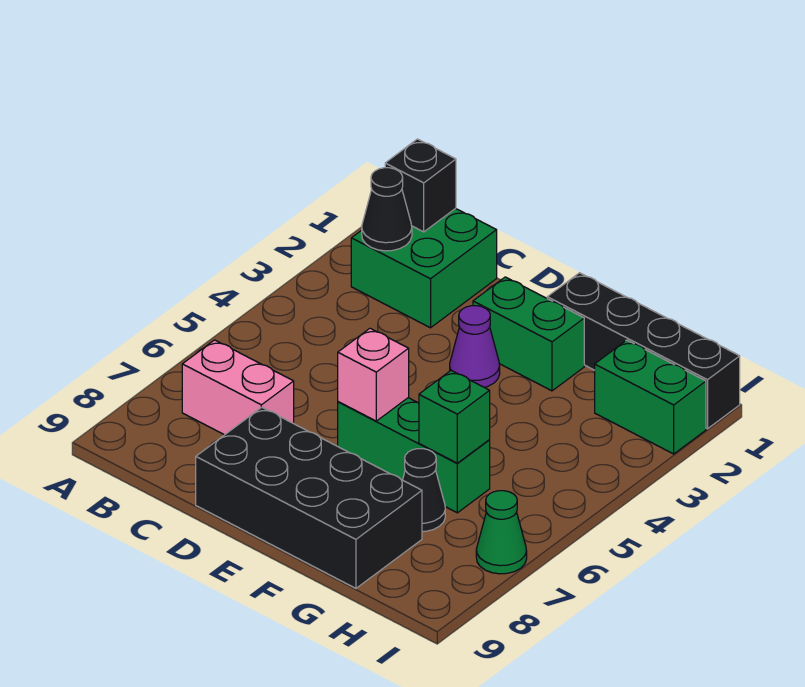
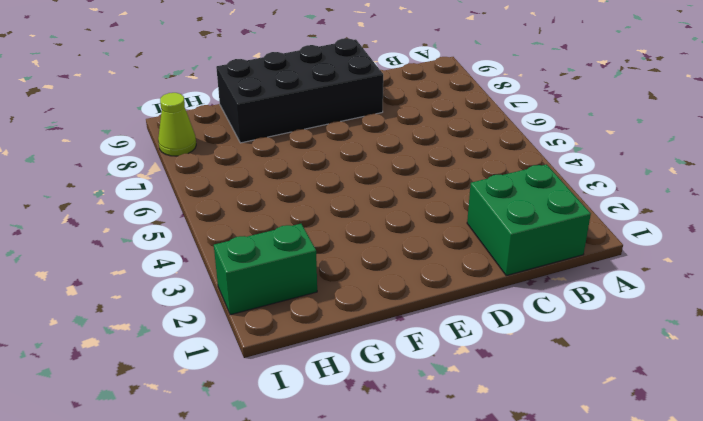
lime cone I8 level 1 -> none
none -> pink brick B7:C7 level 1
none -> green brick E2:F2 level 1
none -> purple cone E3 level 1

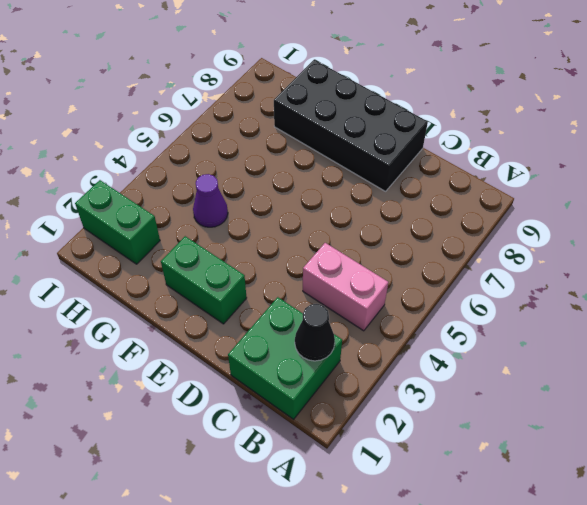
pink brick B4:C4 level 1 -> pink brick B7:C7 level 1
purple cone G4 level 1 -> purple cone E3 level 1
none -> green brick E6:G6 level 1
none -> black brick F1:I1 level 1
none -> black cone G7 level 1

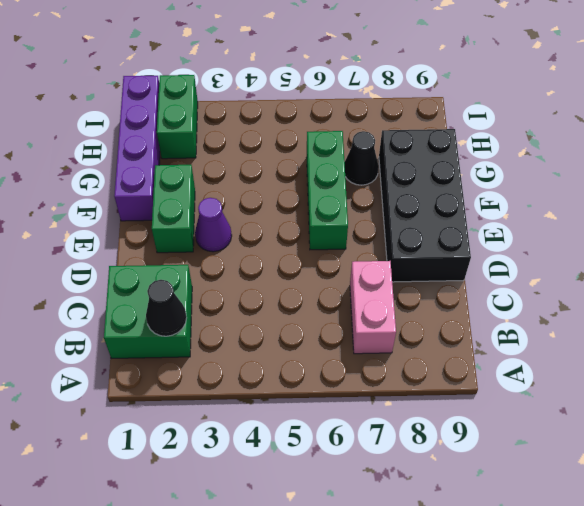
purple brick F1:I1 level 1 -> black brick F1:I1 level 1
none -> green cone I7 level 1
none -> black brick B1 level 2
none -> pink brick E6 level 2

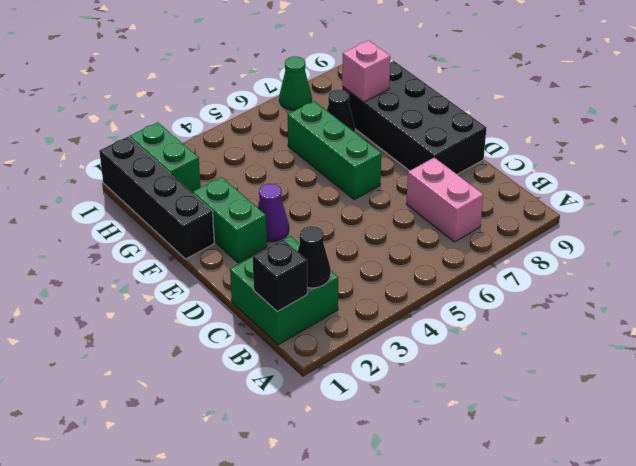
pink brick G8 level 2 -> pink brick E6 level 2
none -> green brick G6 level 2

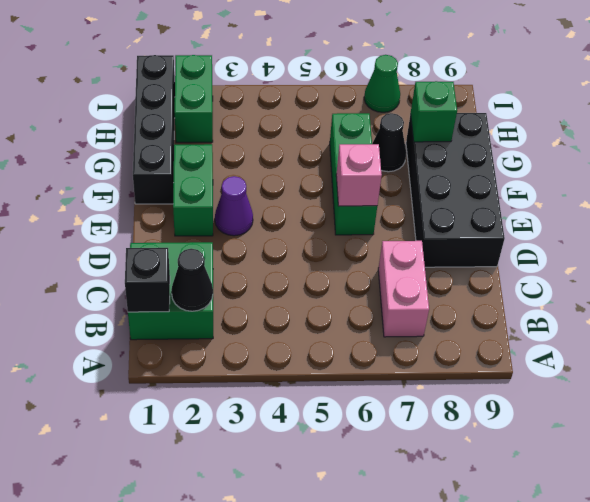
green brick G8 level 2 -> green brick G6 level 2

